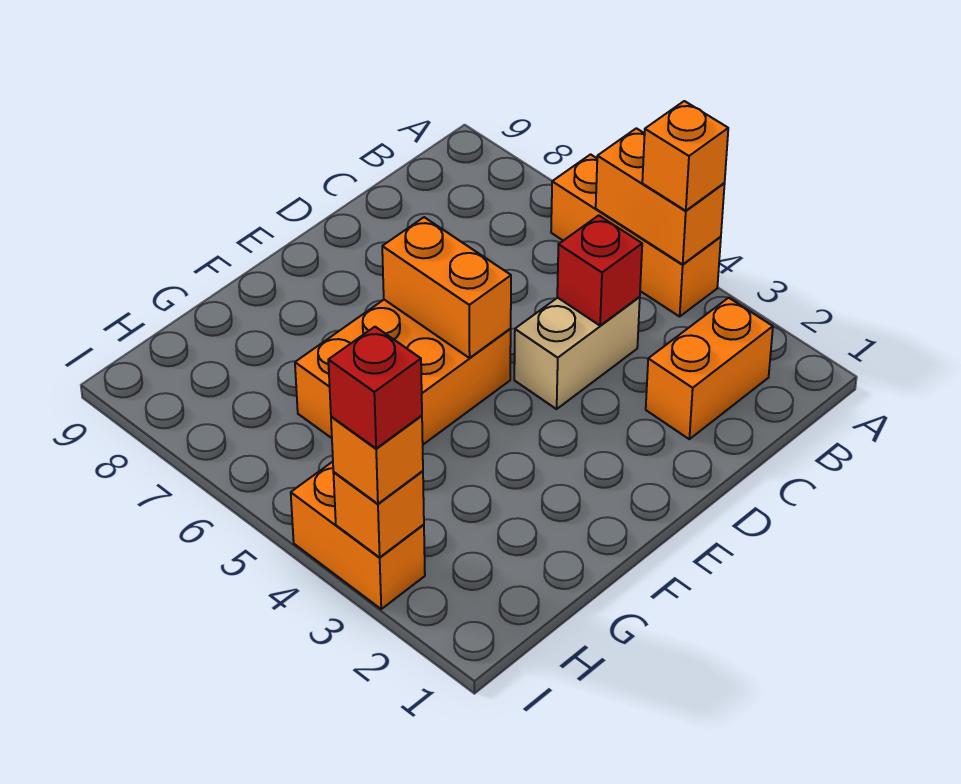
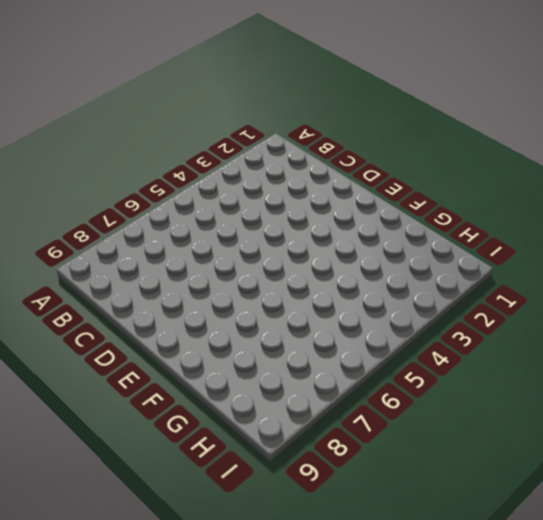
none -> orange brick A4:A6 level 1
none -> orange brick B2:C2 level 1
none -> tan brick C4:D4 level 1

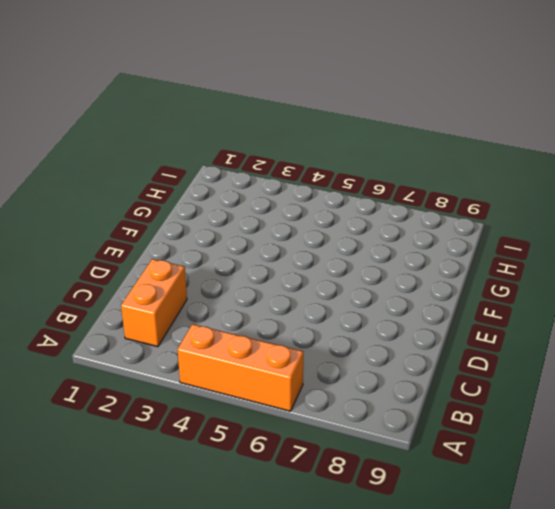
none -> tan brick C4:D4 level 1
none -> orange brick E5:G6 level 1
none -> orange brick I3:I4 level 1

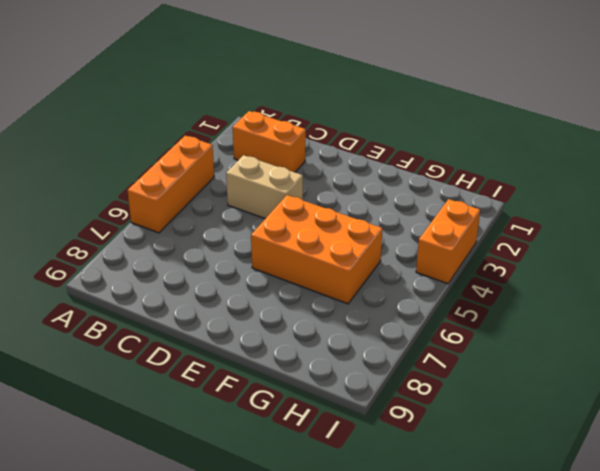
none -> orange brick A4:A5 level 2
none -> red brick C4 level 2
none -> orange brick E5:E6 level 2

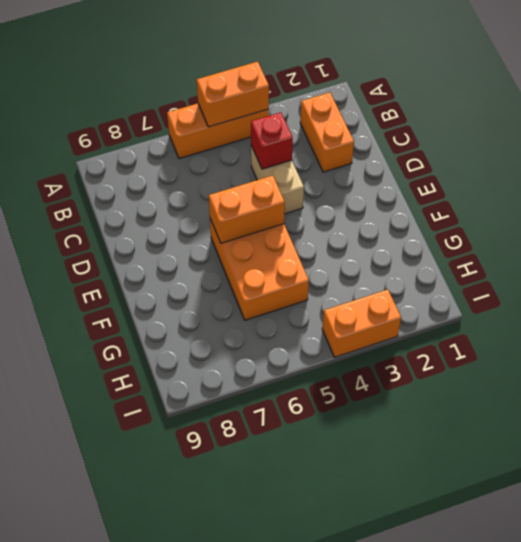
none -> orange brick I3 level 2
none -> orange brick A4 level 3
none -> orange brick I3 level 3

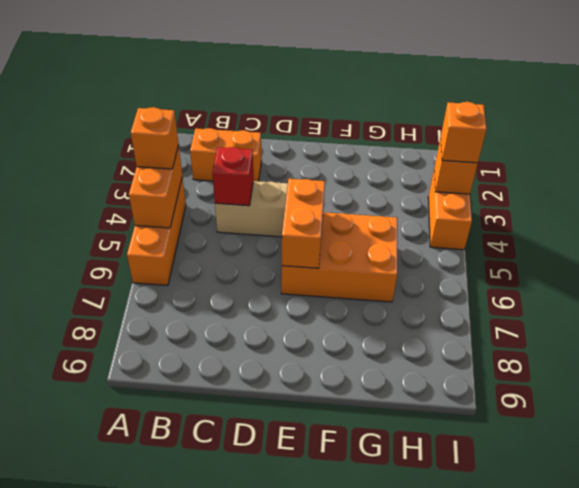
none -> red brick I3 level 4

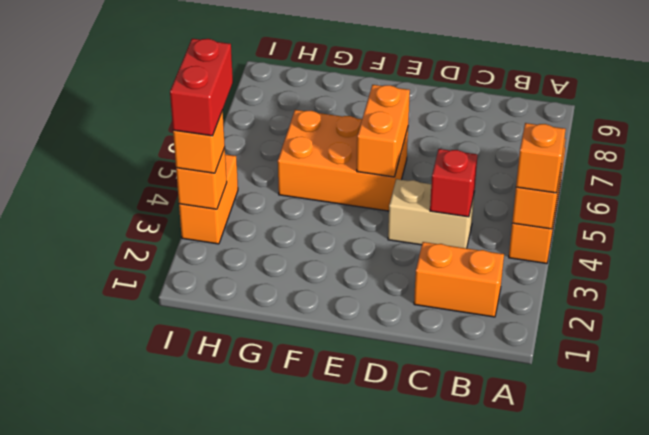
red brick I3:I4 level 4 -> red brick I3 level 4

